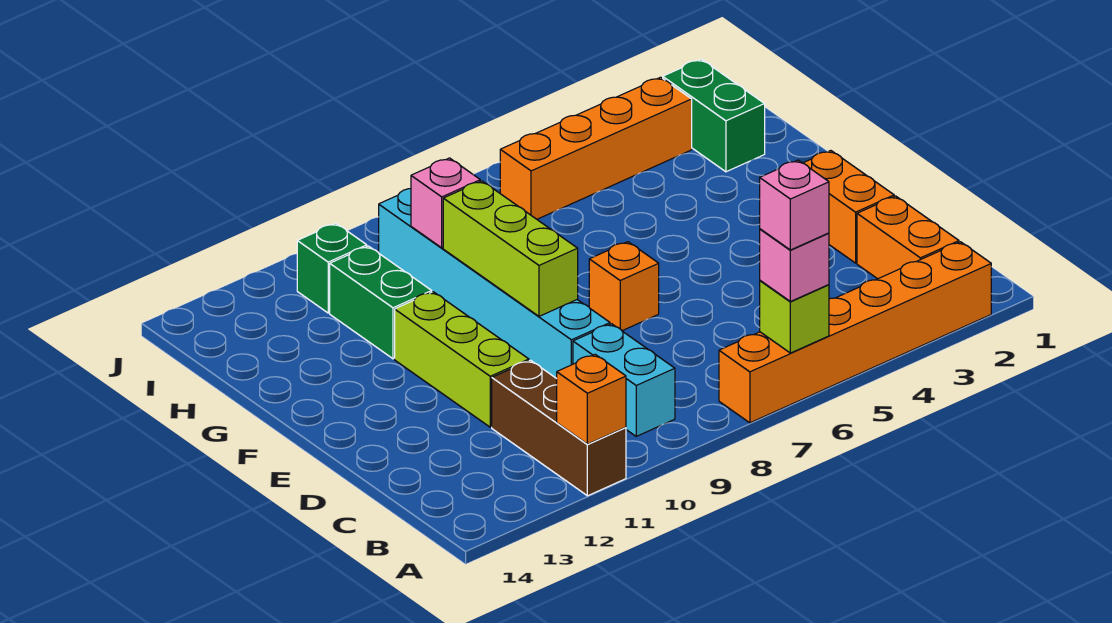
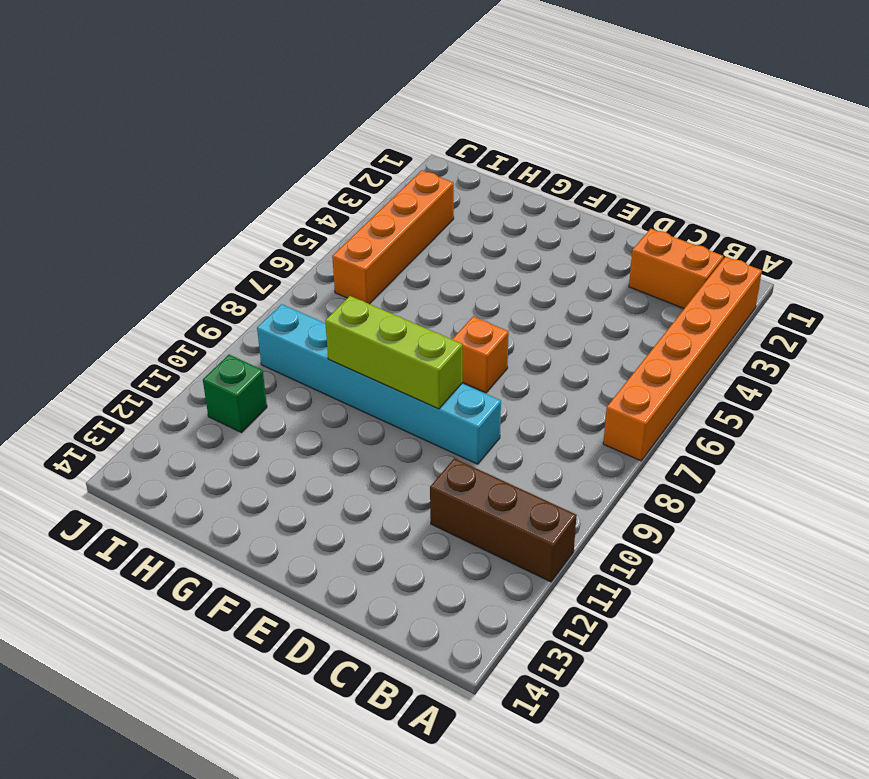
none -> cyan brick B9:C9 level 1
none -> orange brick D2:E2 level 1
none -> lime brick D11:F11 level 1

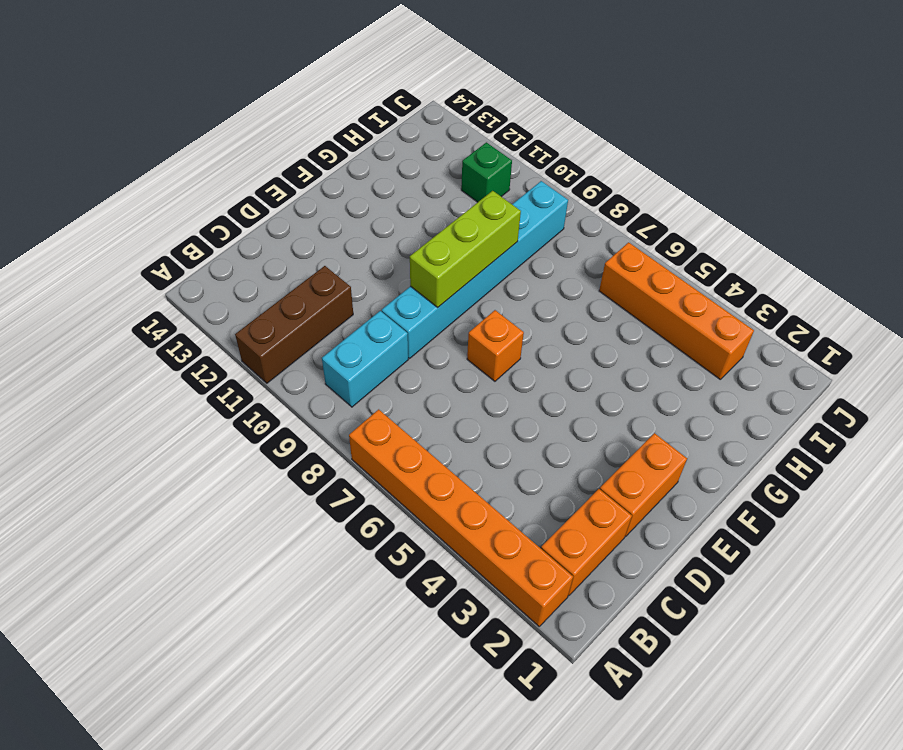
none -> lime brick D11:F11 level 1
none -> green brick G11:H11 level 1
none -> green brick H2:I2 level 1

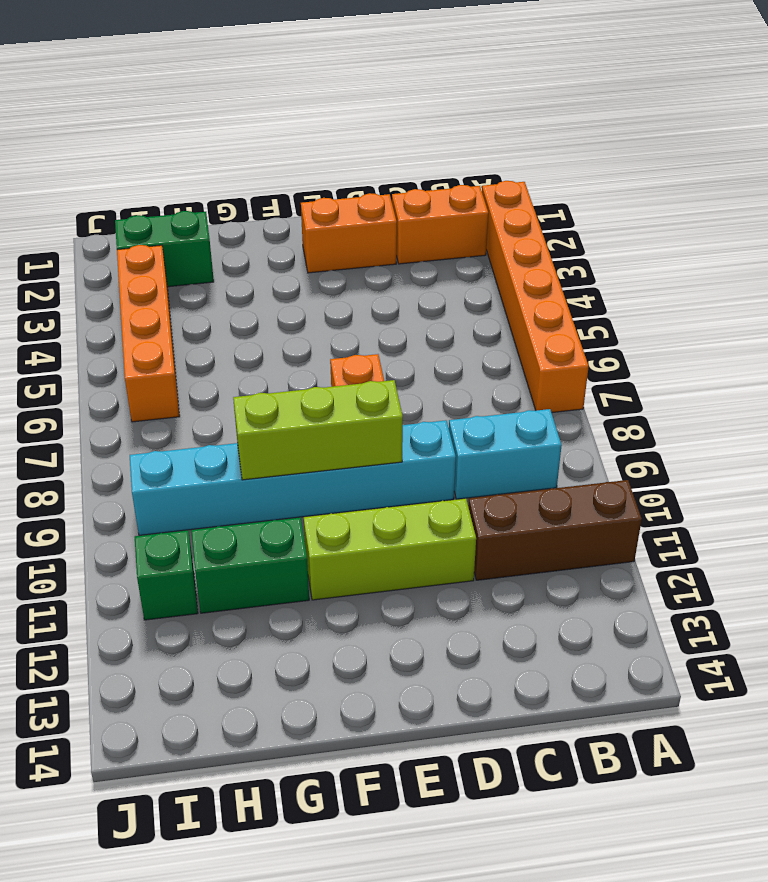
none -> lime brick A6 level 2
none -> orange brick A11 level 2
none -> pink brick H9 level 2

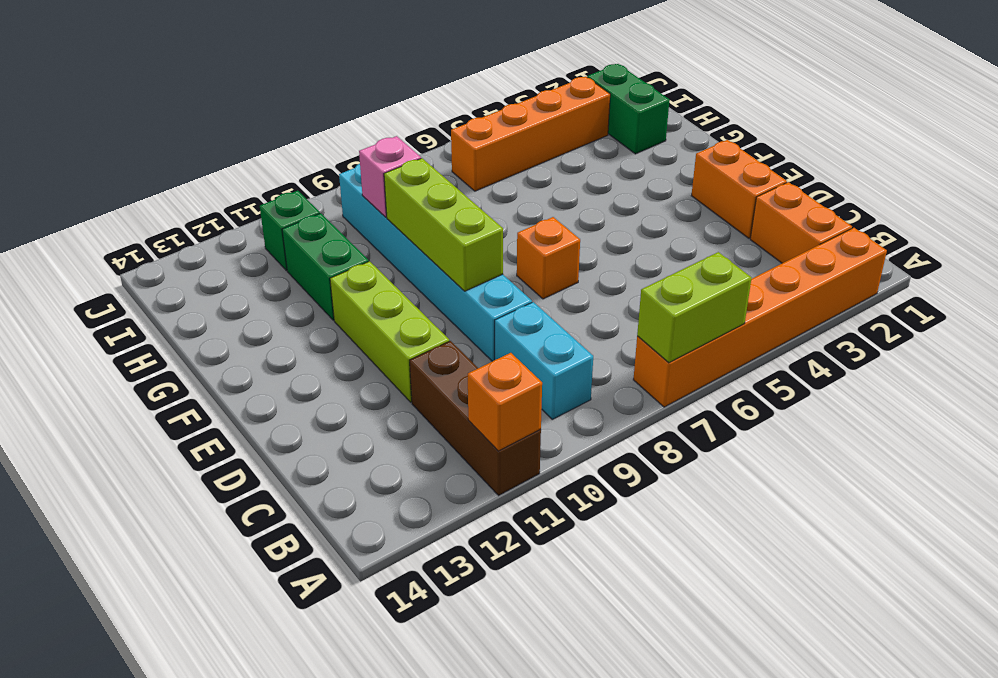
lime brick A6:A7 level 2 -> lime brick A6 level 2
none -> pink brick A6 level 3
none -> pink brick A6 level 4

